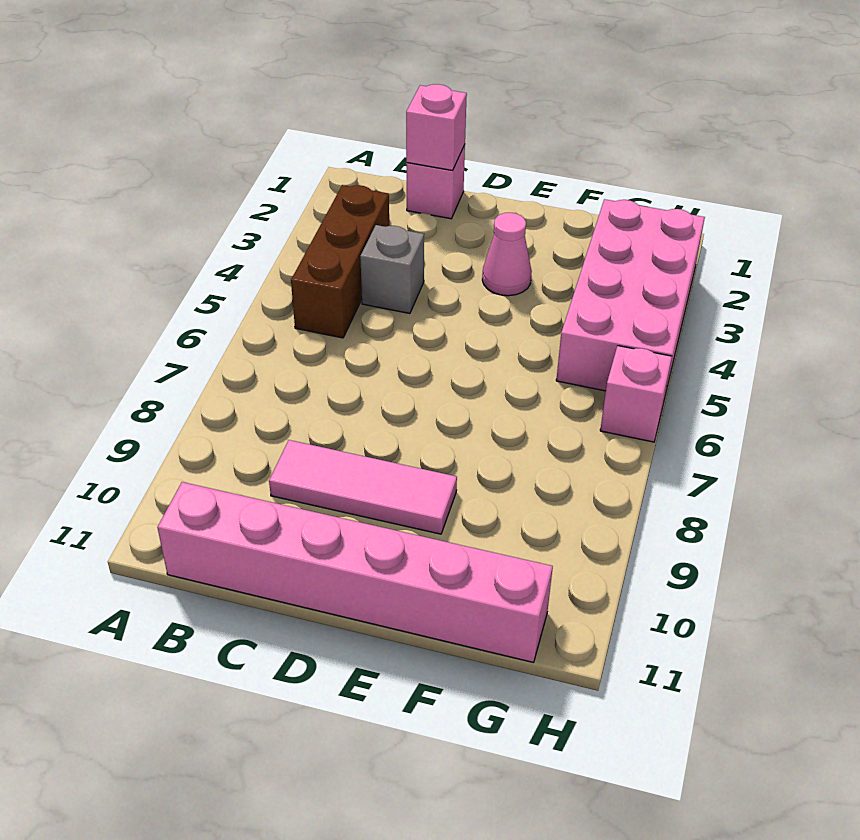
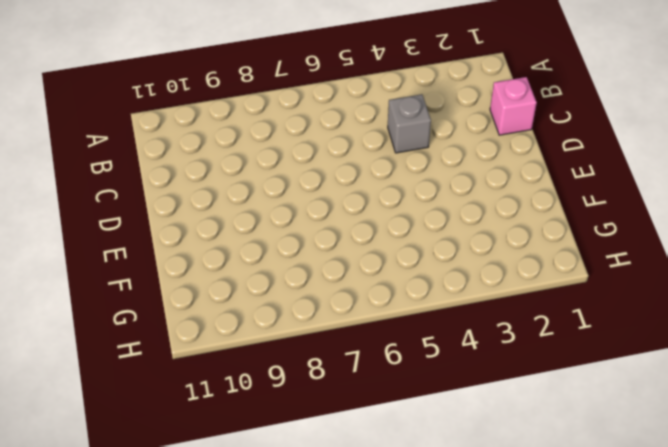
none -> brown brick B3:B5 level 1
none -> pink brick B11:G11 level 1

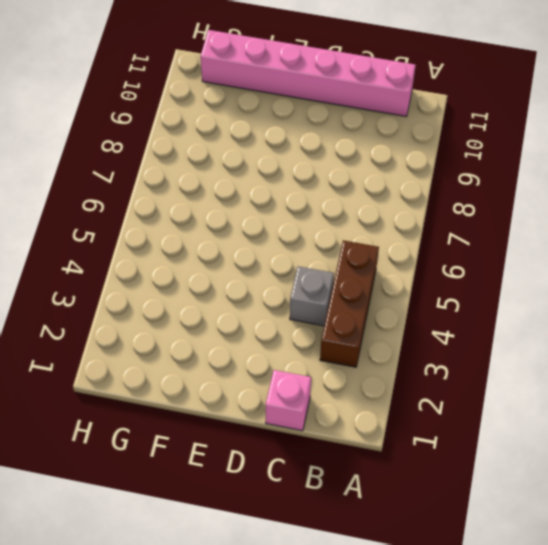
none -> pink tile C9:E9 level 1
none -> pink cone E3 level 1

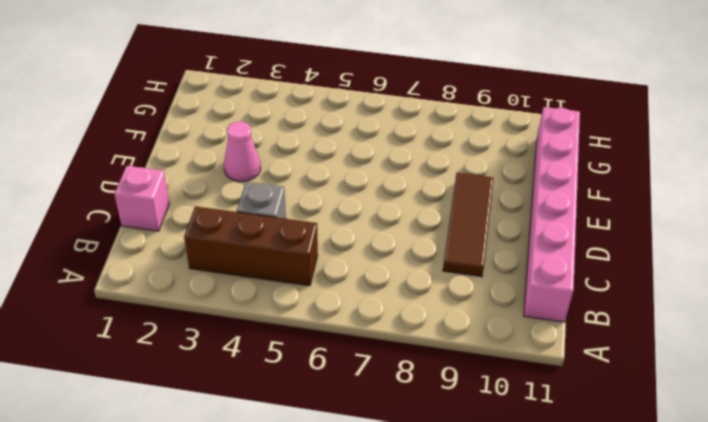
brown tile C9:E9 level 1 -> pink tile C9:E9 level 1
none -> pink brick G2:H5 level 1
none -> pink brick H6 level 1

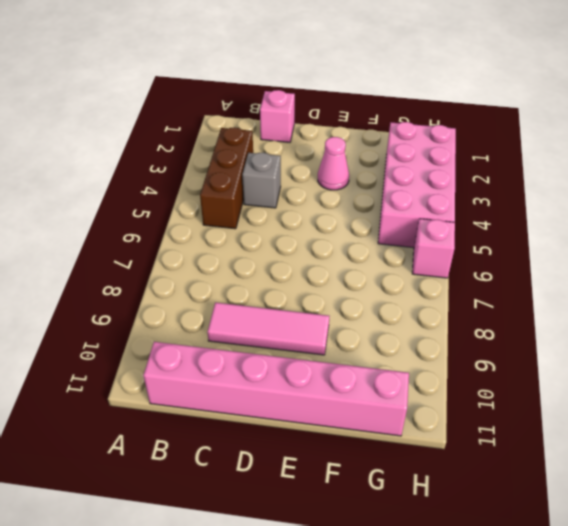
none -> pink brick C1 level 2

